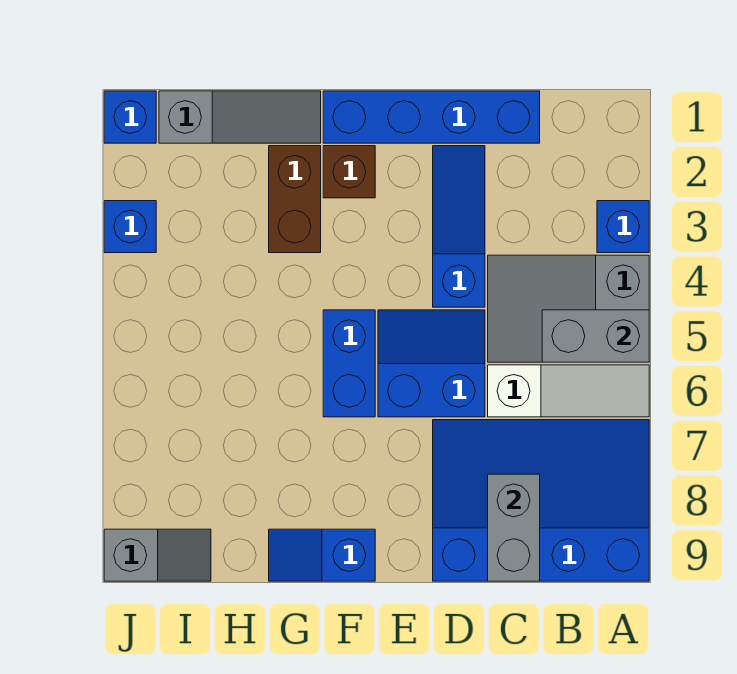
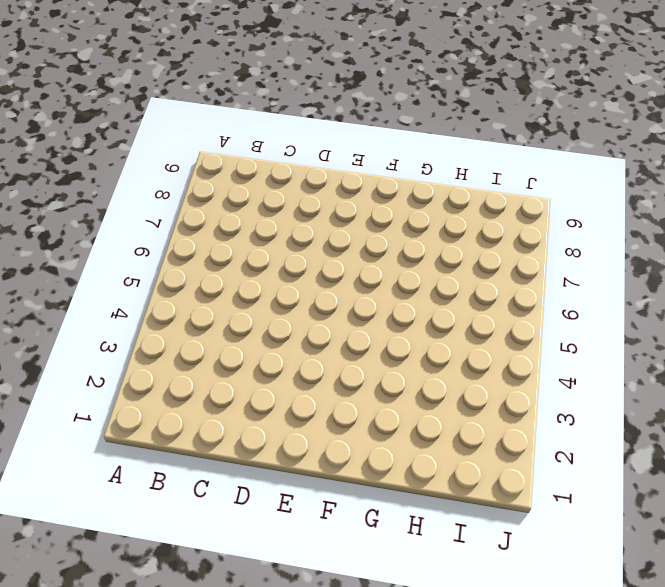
none -> blue brick A3 level 1
none -> grey slope A4:C5 level 1 top A
none -> white slope A6:C6 level 1 top C

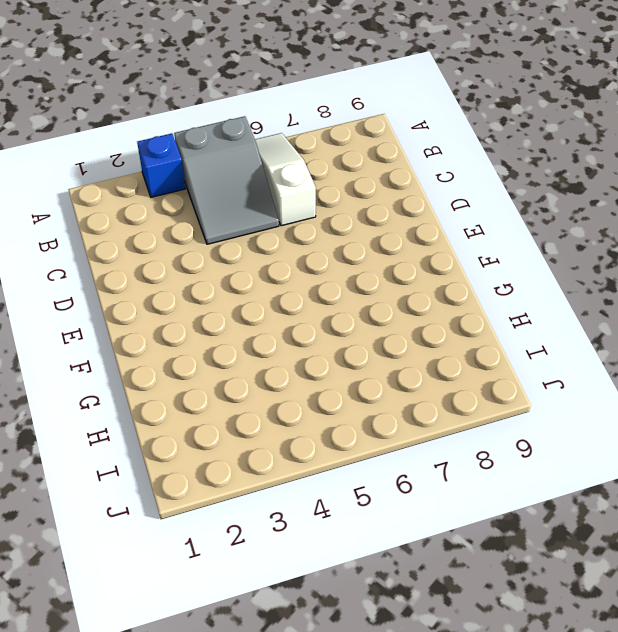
none -> blue slope A7:D9 level 1 top 9
none -> blue brick C1:F1 level 1
none -> blue slope D2:D4 level 1 top 4

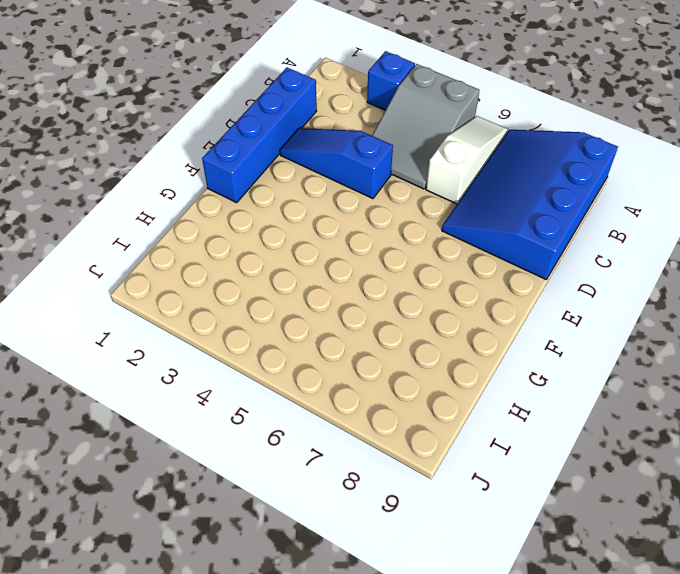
none -> blue slope D5:E6 level 1 top 6
none -> brown brick F2 level 1
none -> blue brick F5:F6 level 1

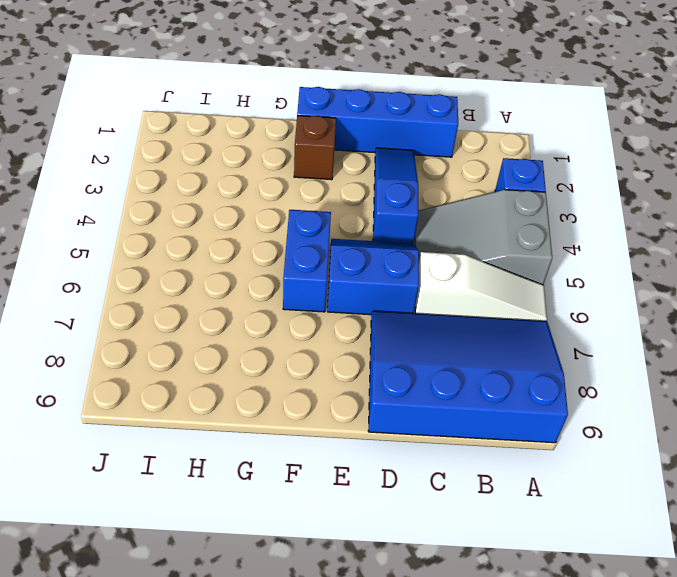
none -> blue slope F9:G9 level 1 top F
none -> grey slope G1:I1 level 1 top I
none -> brown brick G2:G3 level 1

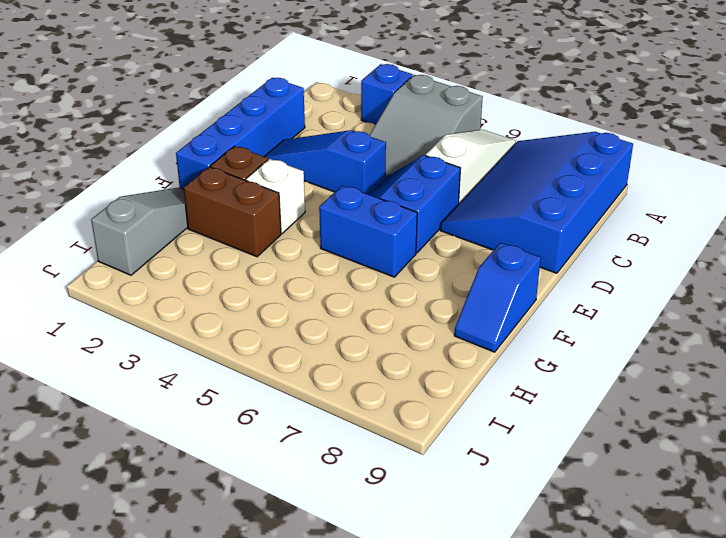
white brick F3 level 1 -> none
none -> grey slope I9:J9 level 1 top J
none -> blue brick J1 level 1
none -> blue brick J3 level 1

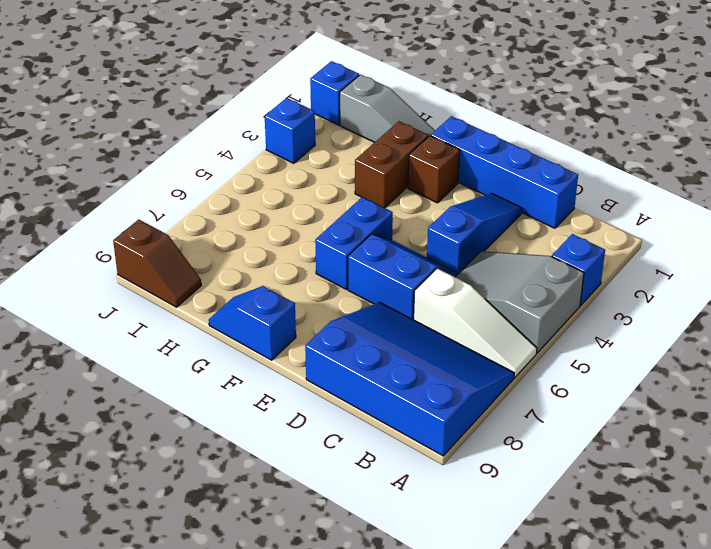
brown slope I9:J9 level 1 top J -> grey slope I9:J9 level 1 top J
none -> grey brick A5:B5 level 2
none -> grey brick C8:C9 level 2

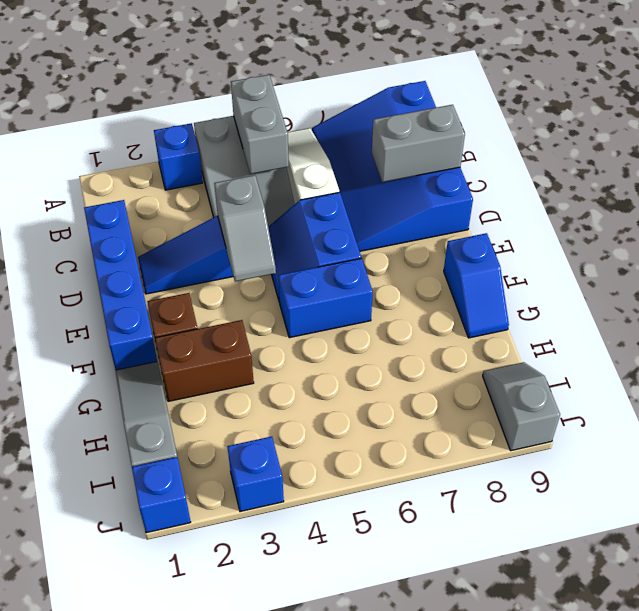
grey slope D4:E4 level 2 top D -> none

